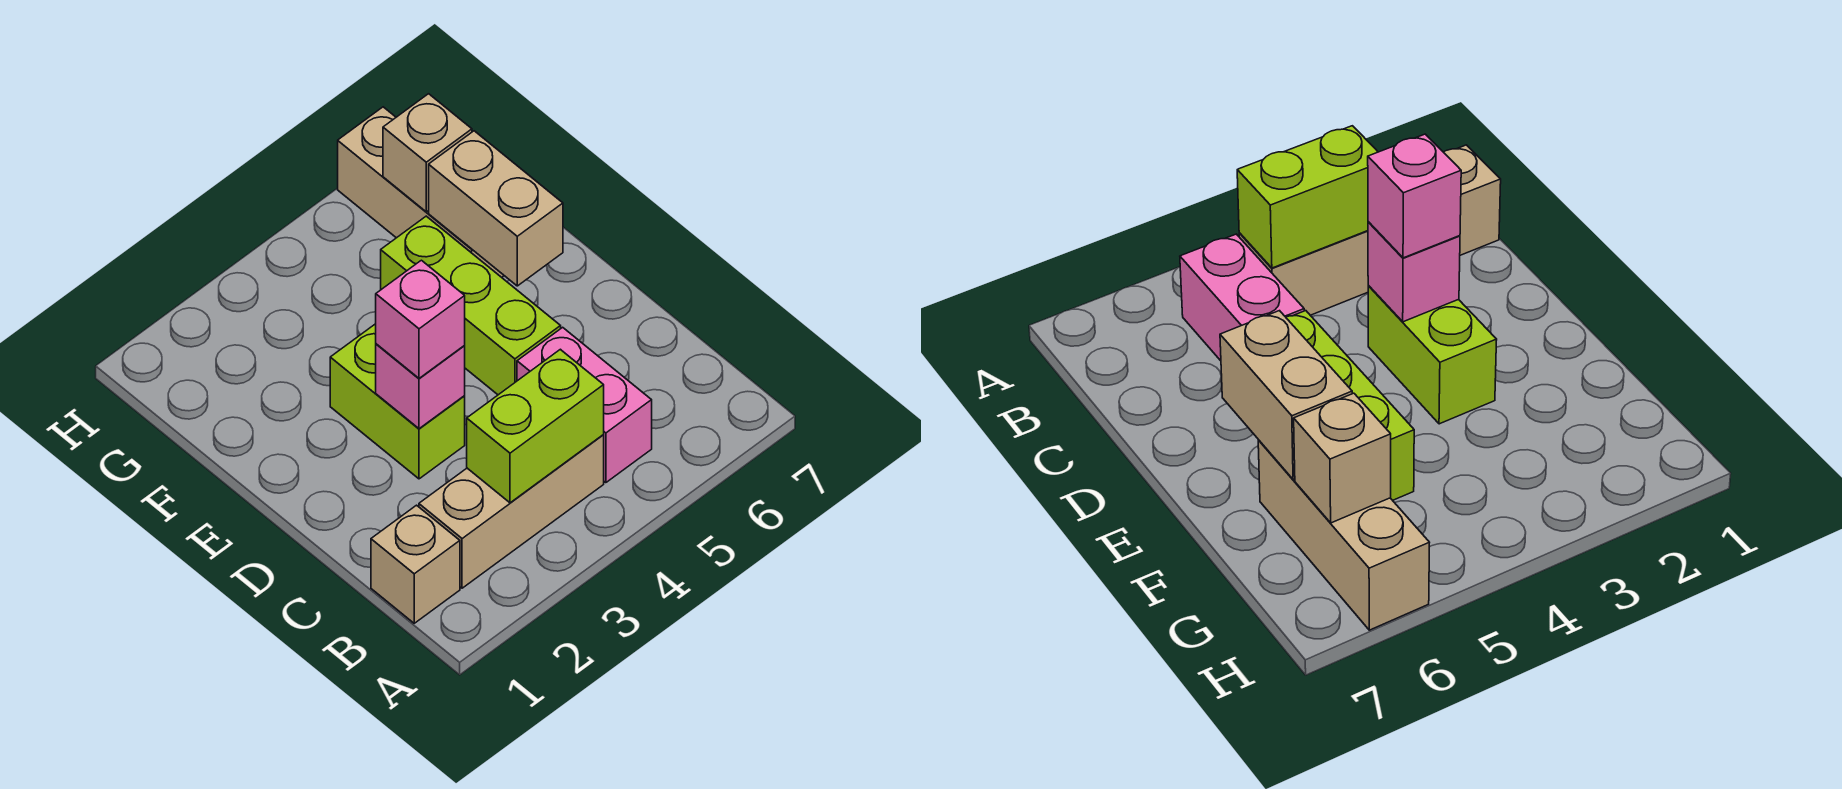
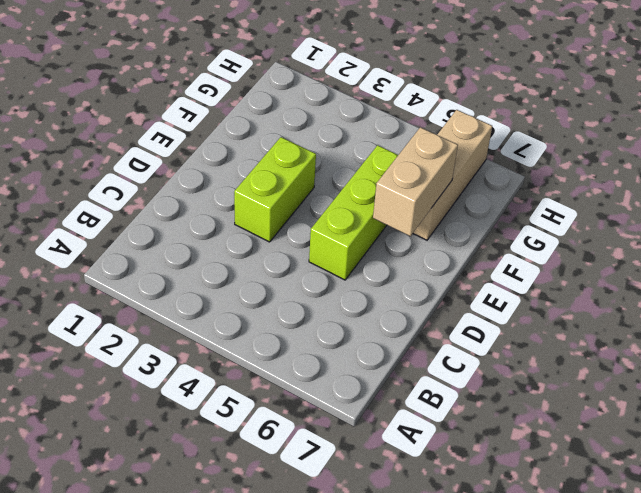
none -> tan brick B1 level 1
none -> tan brick B2:B4 level 1

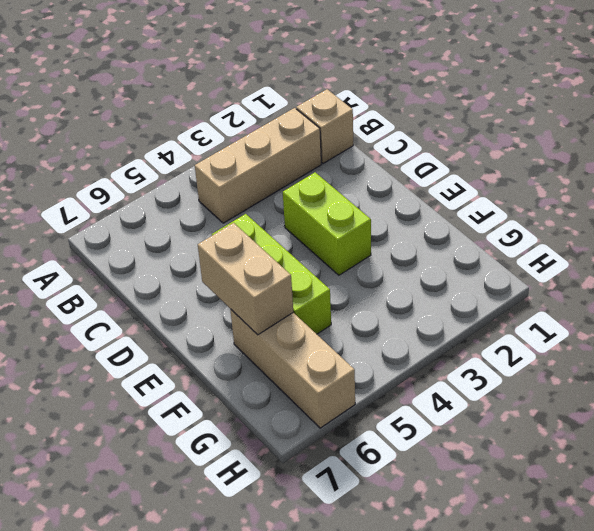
none -> pink brick B5:C5 level 1
none -> lime brick B3:B4 level 2

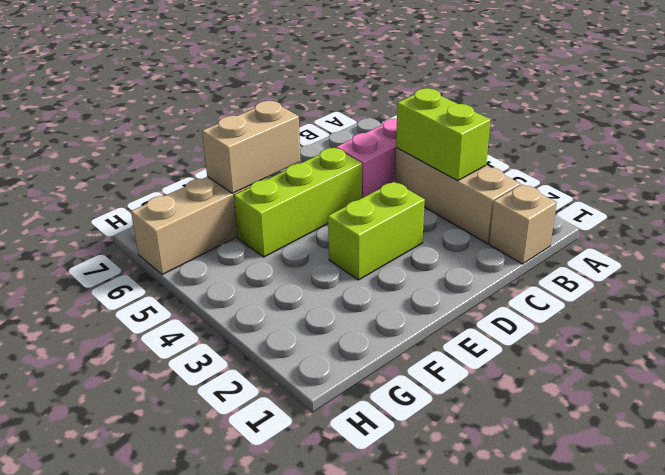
none -> pink brick D3 level 2
none -> tan brick G6 level 2

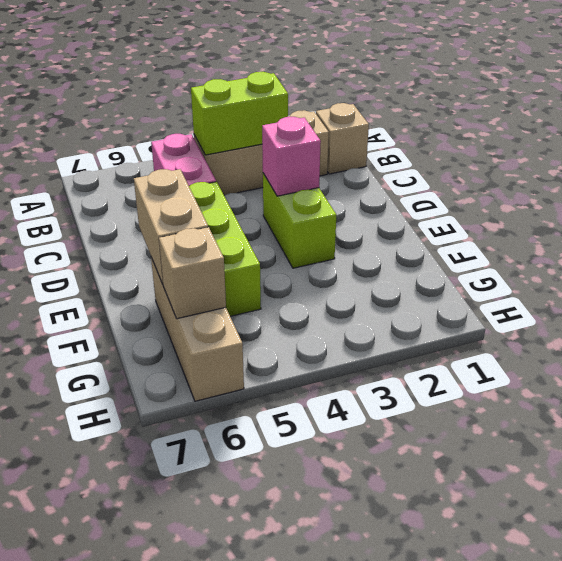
none -> pink brick D3 level 3

